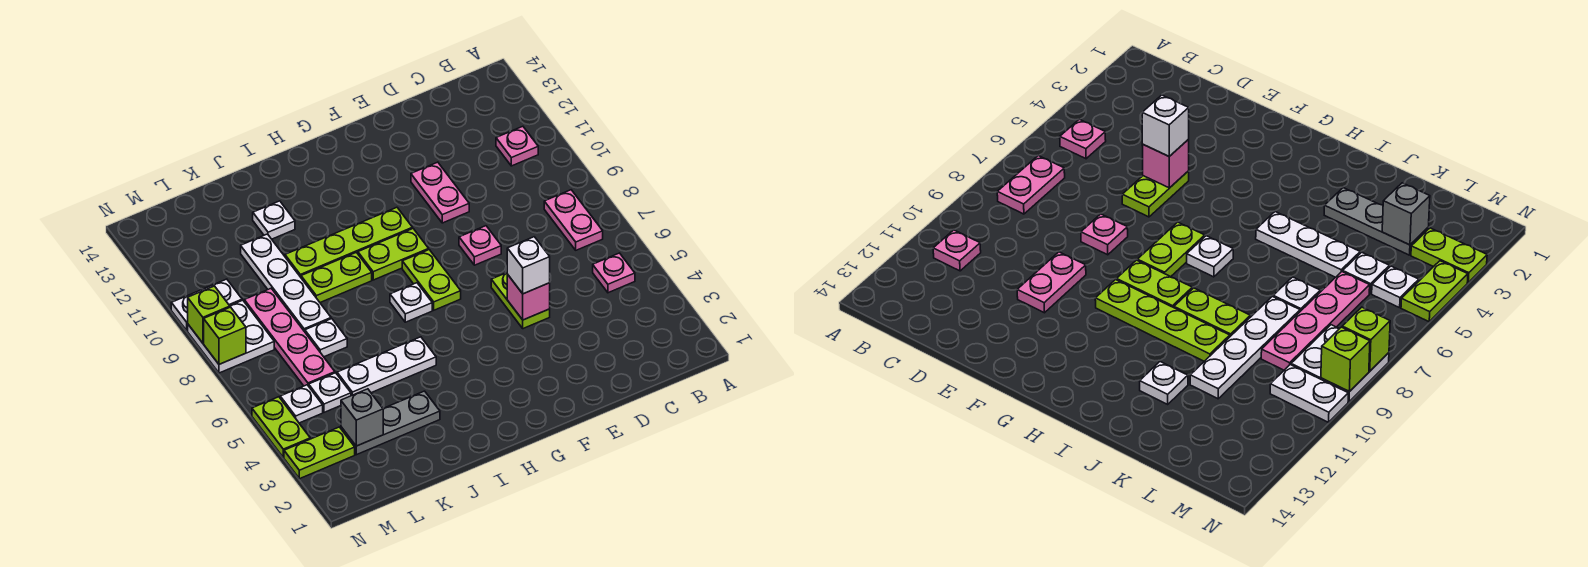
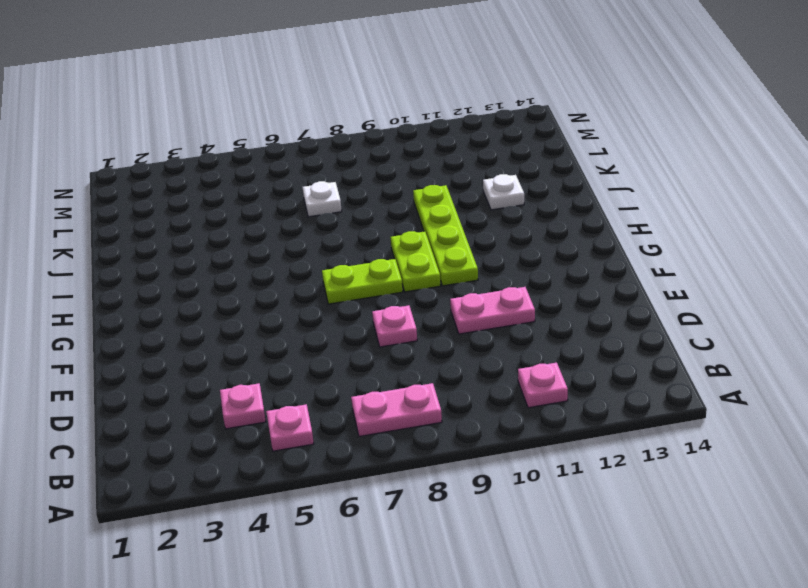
pink plate C4 level 1 -> none
none -> lime plate E5:E6 level 1
none -> white plate H7 level 1
none -> white plate I5:K5 level 1

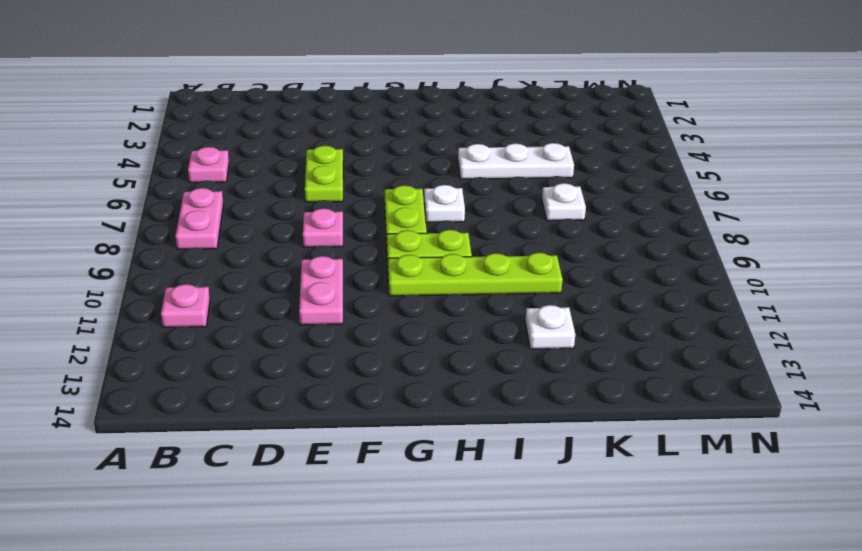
none -> lime plate I9:J9 level 1
none -> grey plate J3:L3 level 1
none -> white plate K8:K11 level 1

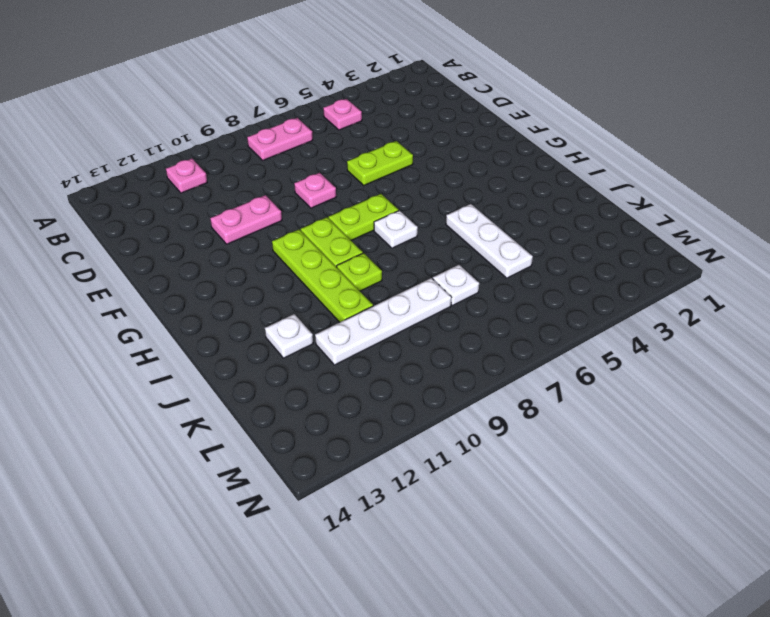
lime plate I9 level 1 -> lime plate I9:J9 level 1
none -> grey plate J3:L3 level 1
none -> white plate L5 level 1
none -> pink plate L6:L9 level 1

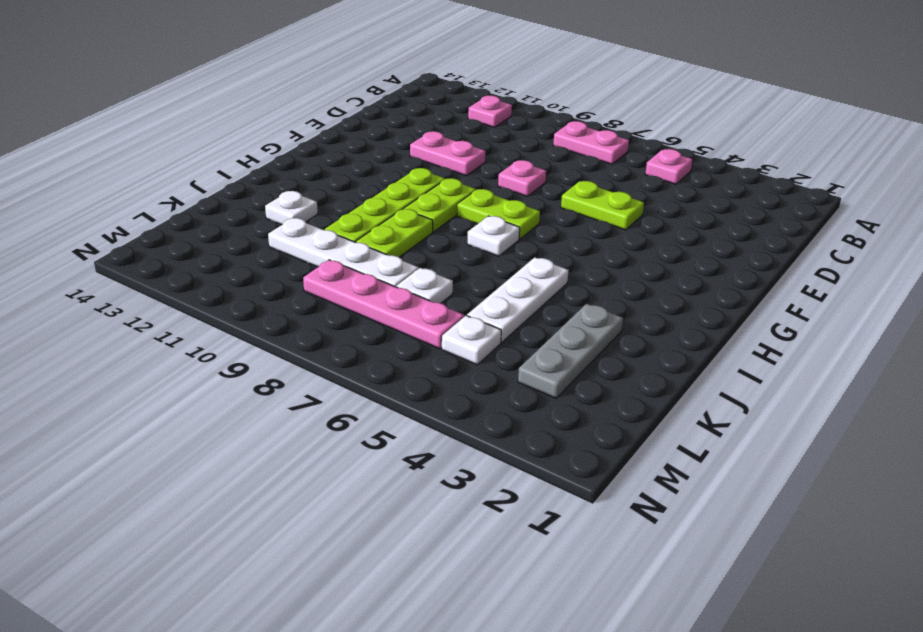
none -> lime plate M3:N3 level 1
none -> white plate M5 level 1
none -> white plate M8:N9 level 1

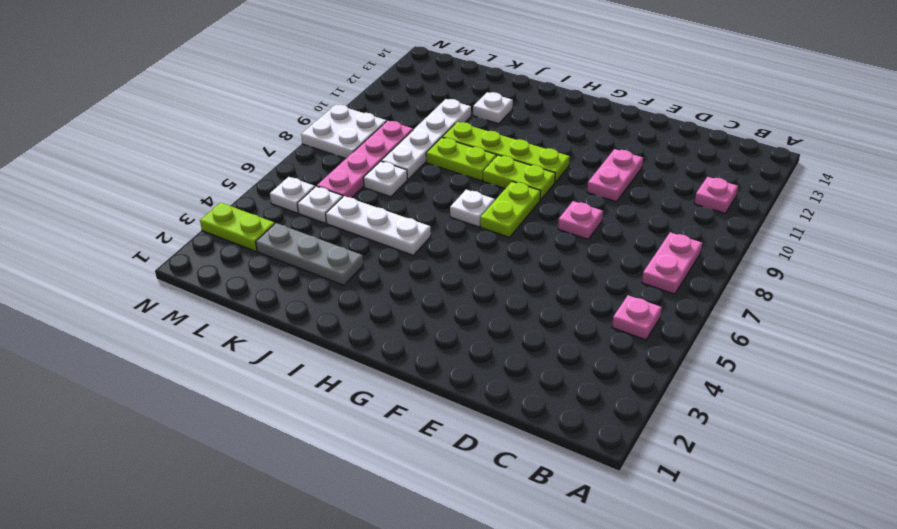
none -> lime plate E5:E6 level 1
none -> white plate M10:N10 level 1
none -> lime plate N4:N5 level 1

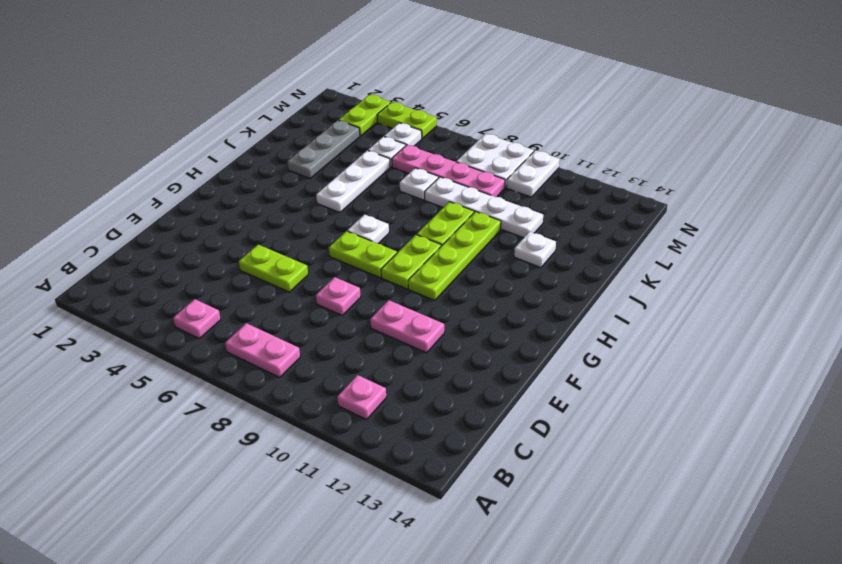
none -> pink brick E5 level 2
none -> grey brick L3 level 2
none -> lime brick N8 level 2

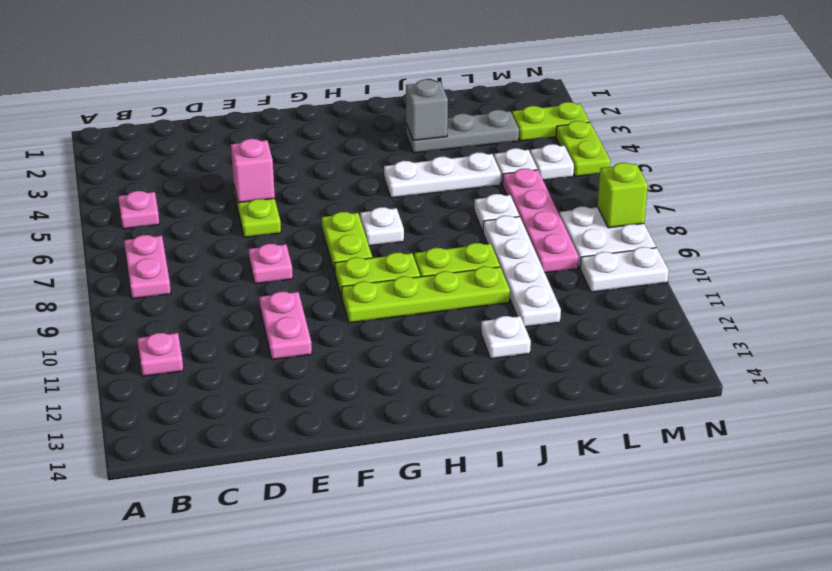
grey brick J3 level 2 -> grey brick L3 level 2
none -> lime brick N9 level 2
none -> white brick E5 level 3

